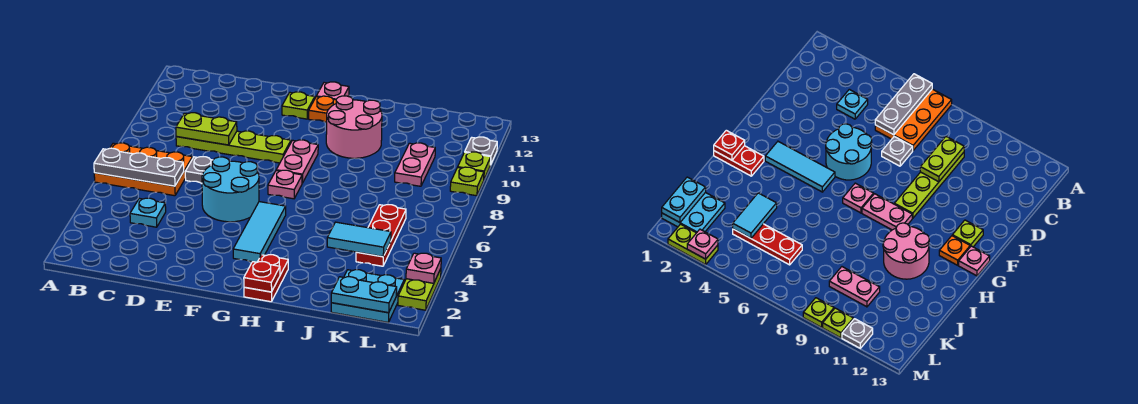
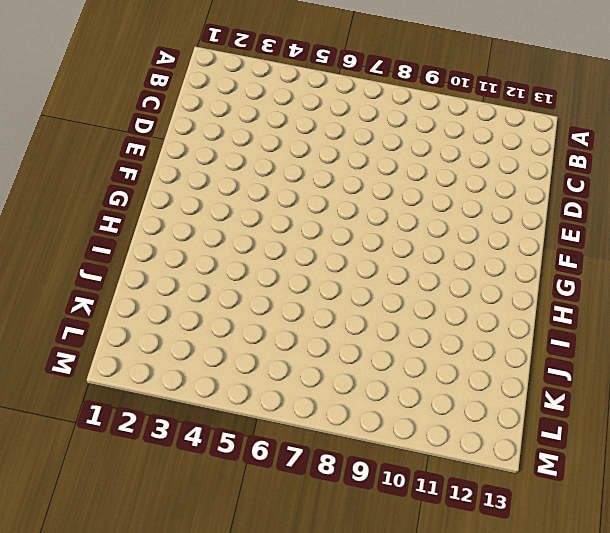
none -> orange plate A6:C7 level 1
none -> cyan plate C4 level 1
none -> lime plate C9:F9 level 1

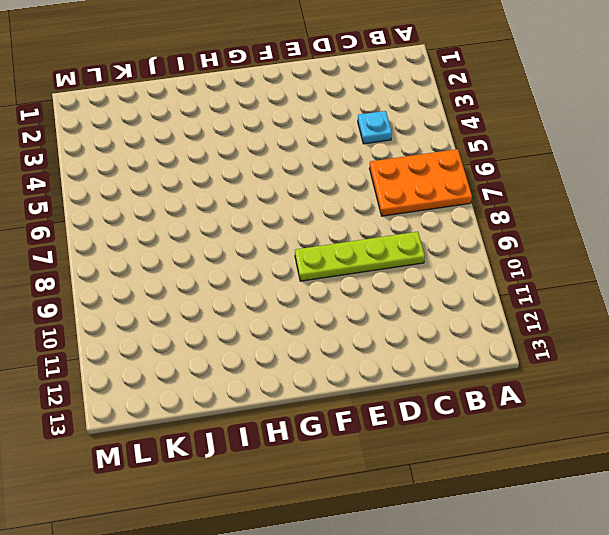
none -> grey plate D7 level 1
none -> cyan round brick E5:F6 level 1
none -> lime plate F12 level 1

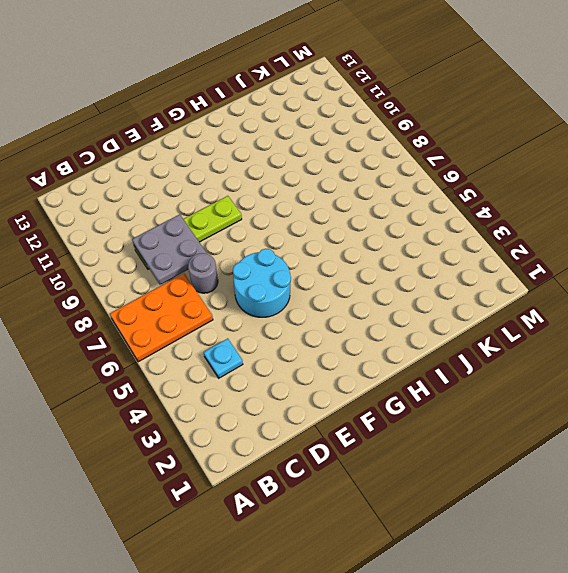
grey plate C8:D9 level 2 -> lime plate C9:D9 level 2
grey round brick D7 level 1 -> grey plate D7 level 1
none -> lime plate F12 level 1
none -> cyan tile G3:G5 level 1
none -> pink plate G7 level 1

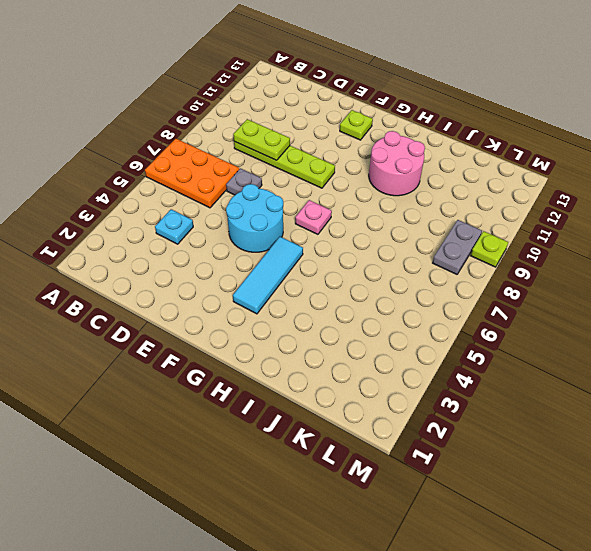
grey plate L8:L9 level 1 -> none
none -> pink plate G8:G9 level 1
none -> orange plate G12 level 1
none -> pink plate G13 level 1

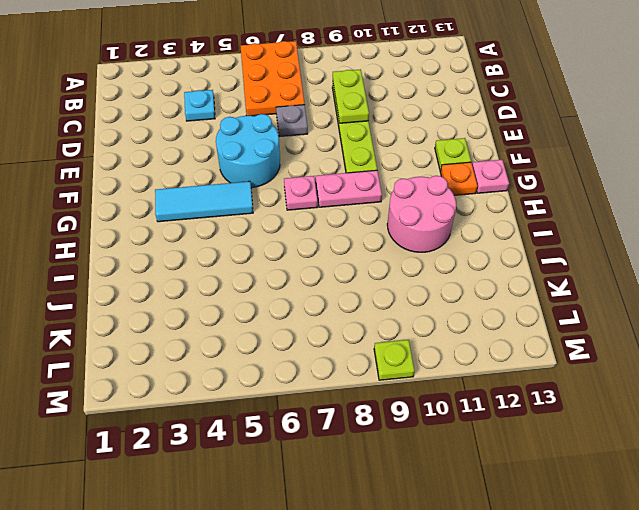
none -> red plate H1:H2 level 1
none -> cyan plate K1:L2 level 1
none -> red plate K4:K6 level 1

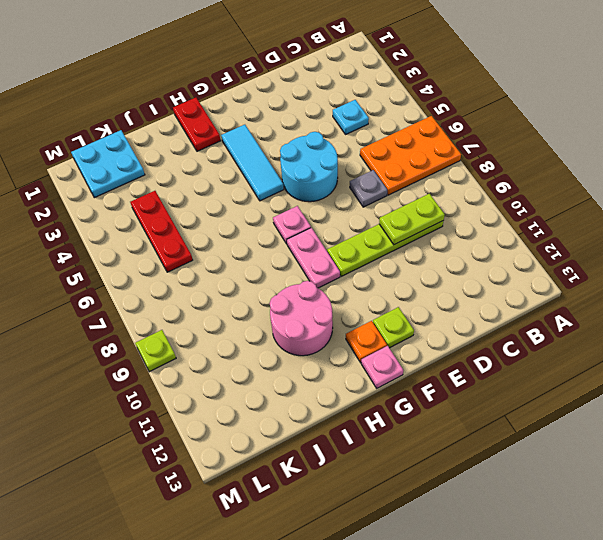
none -> pink plate K9:K10 level 1
none -> lime plate M2:M3 level 1
none -> lime plate M10 level 1

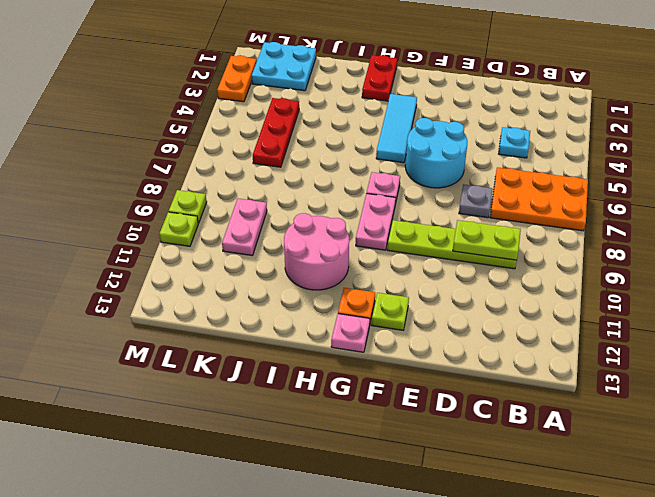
orange plate M2:M3 level 1 -> lime plate M2:M3 level 1
none -> grey plate M11 level 1
none -> grey plate A6:C6 level 2
none -> red plate H1 level 2

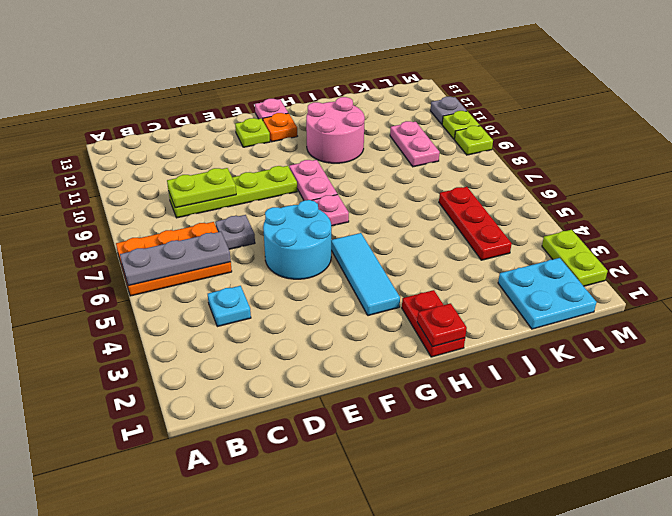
none -> cyan tile J4:K4 level 2
none -> cyan plate K1:L1 level 2
none -> pink plate M3 level 2

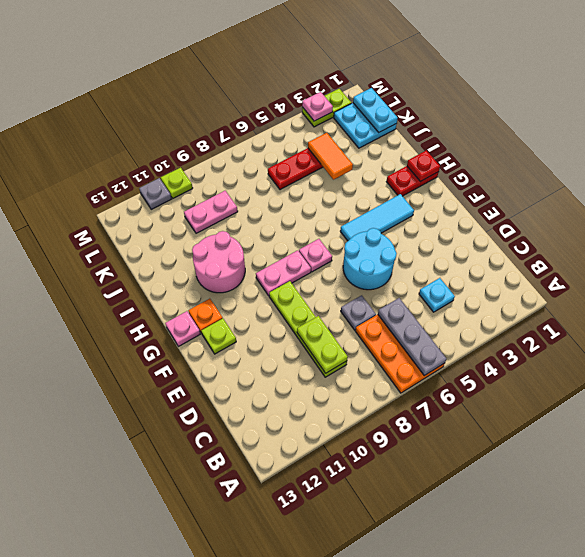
orange tile J4:K4 level 2 -> cyan tile J4:K4 level 2
none -> lime plate M9 level 1

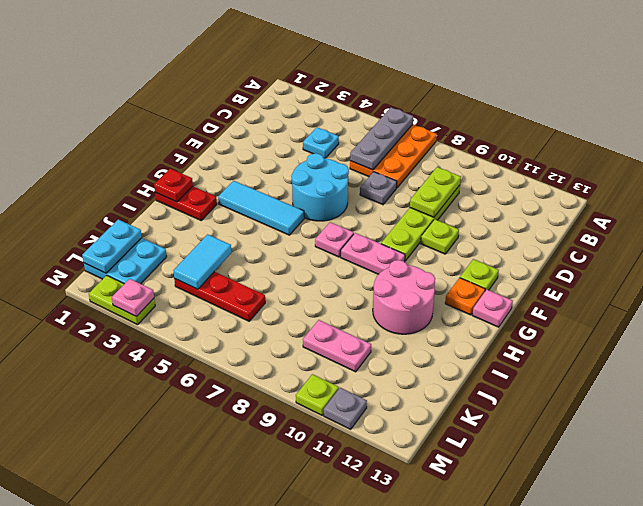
lime plate E10 level 1 -> lime plate M9 level 1

